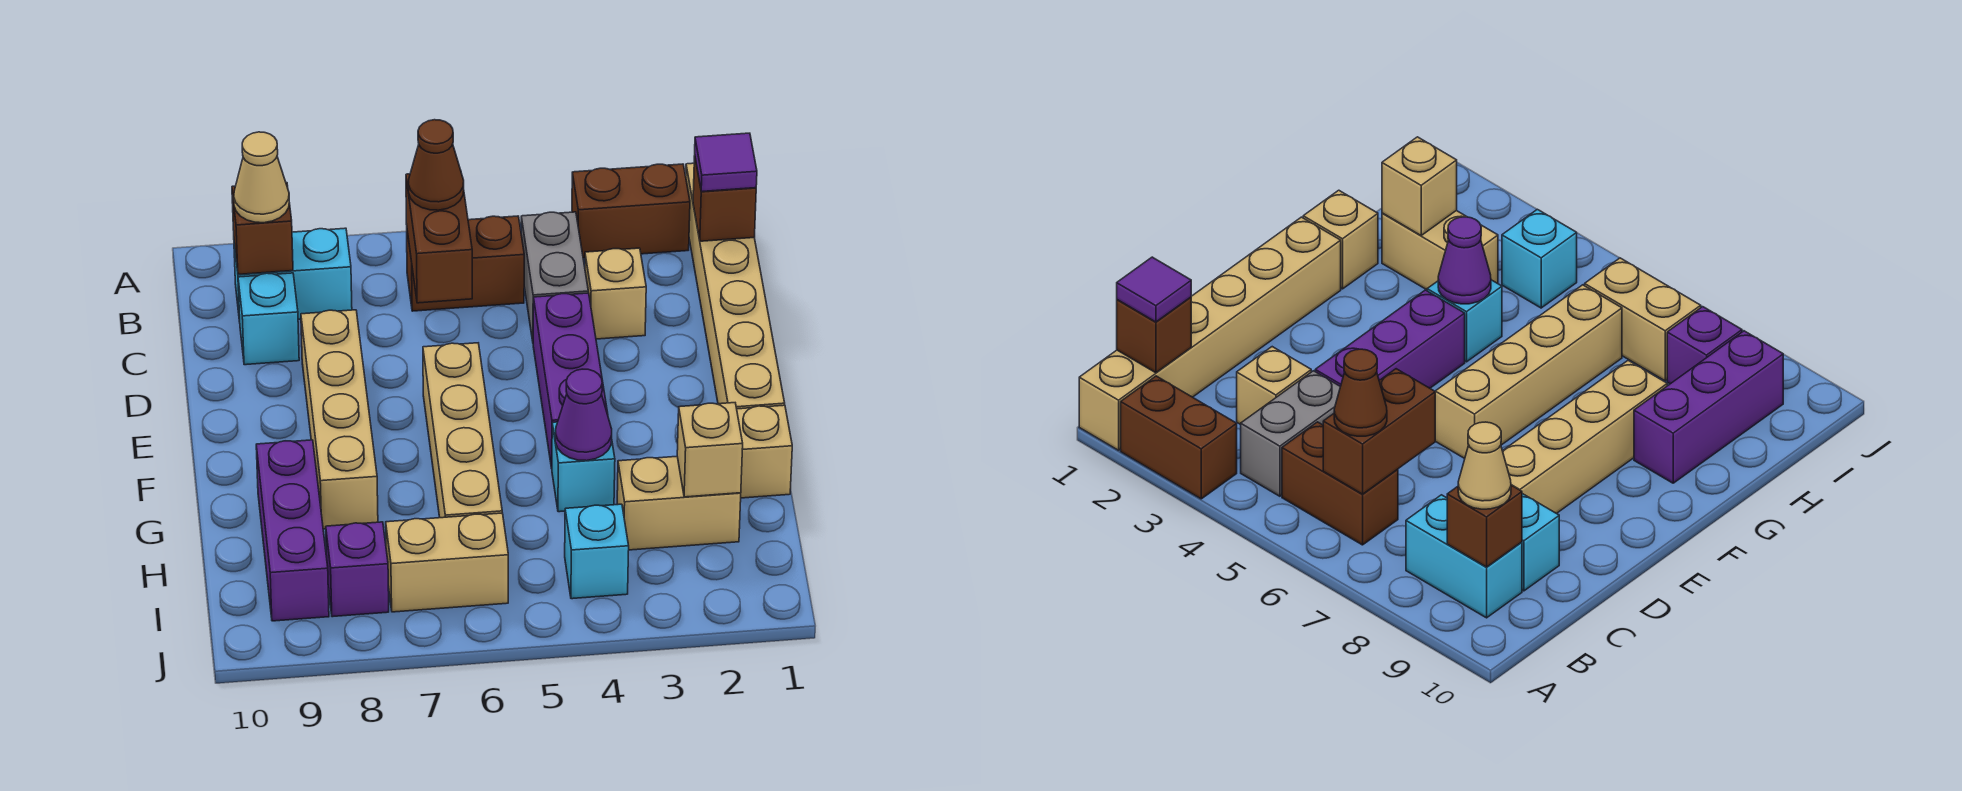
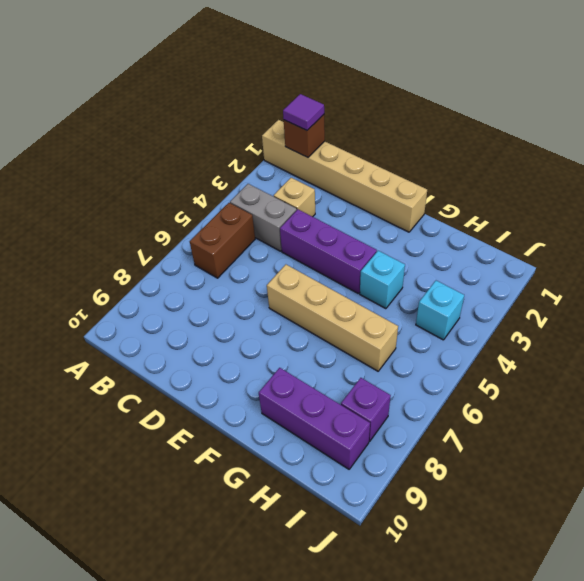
none -> brown brick A2:A3 level 1
none -> cyan brick B8:B9 level 1
none -> cyan brick C9 level 1

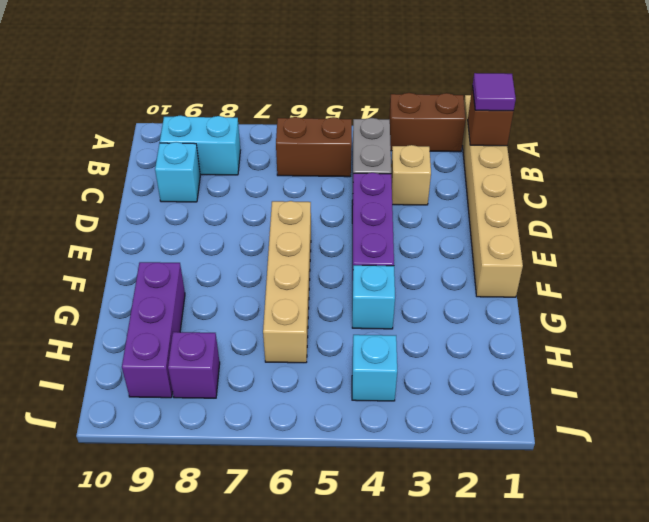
none -> tan brick D8:G8 level 1
none -> tan brick G1 level 1
none -> tan brick H2:H3 level 1

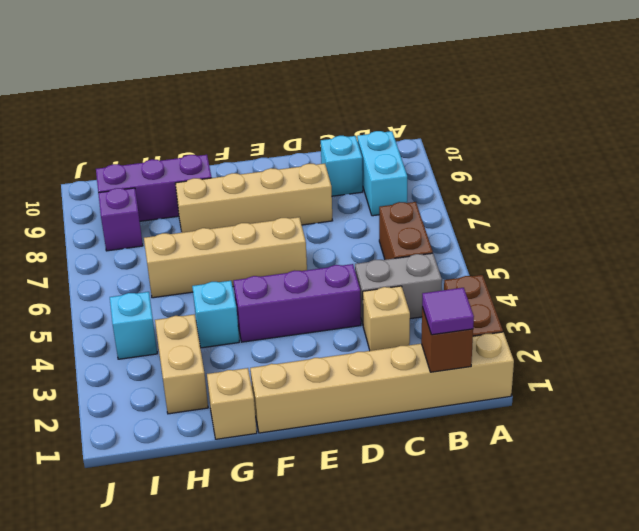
none -> tan brick I6:I7 level 1
none -> brown brick B6:C6 level 2
none -> brown brick B9 level 2

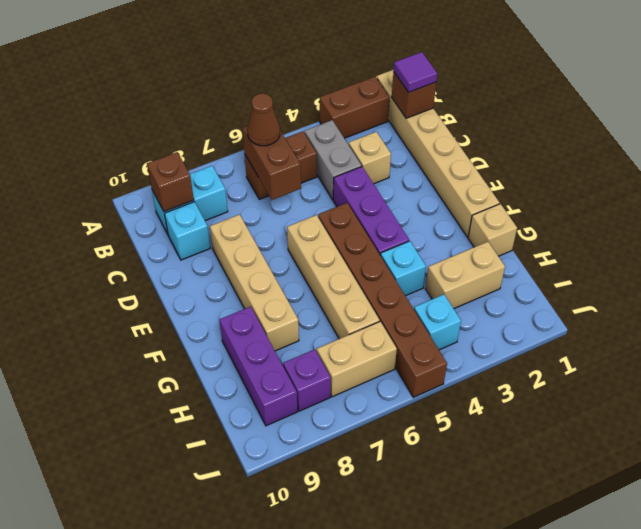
brown brick E5:J5 level 1 -> none
none -> purple cone G4 level 2
none -> tan brick H2 level 2
none -> tan cone B9 level 3

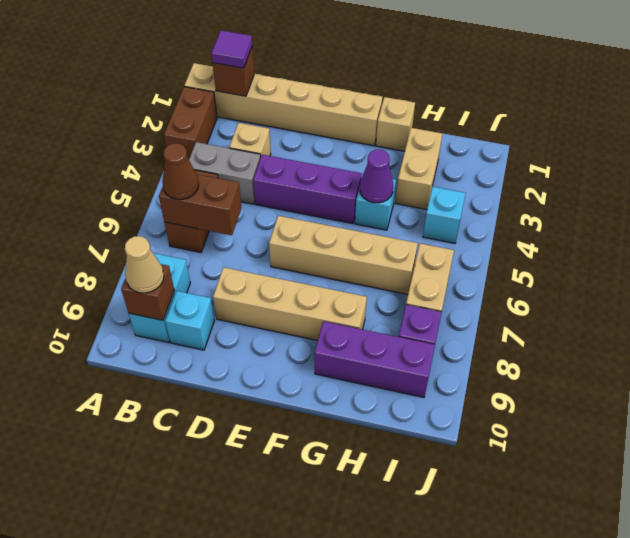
none -> tan brick H2 level 2

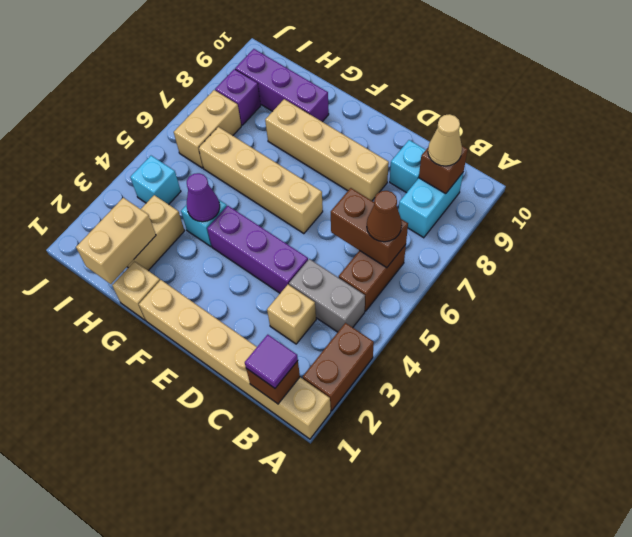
tan brick H1:H2 level 2 -> tan brick H2 level 2

